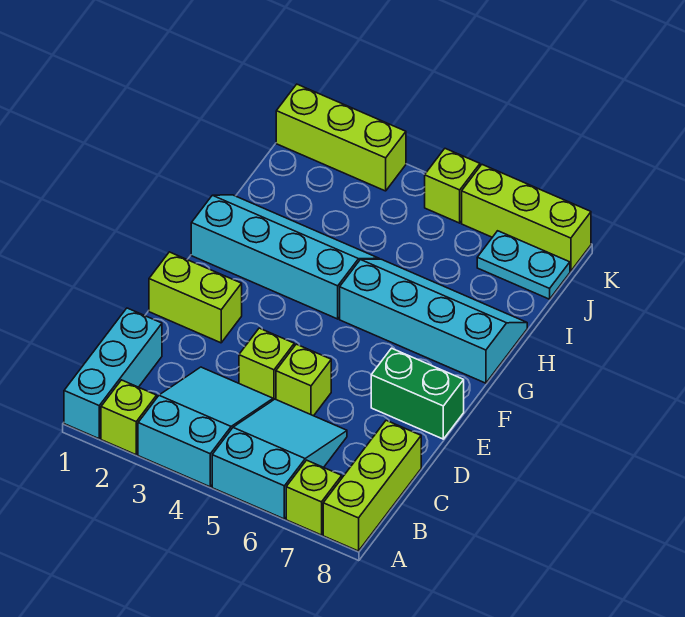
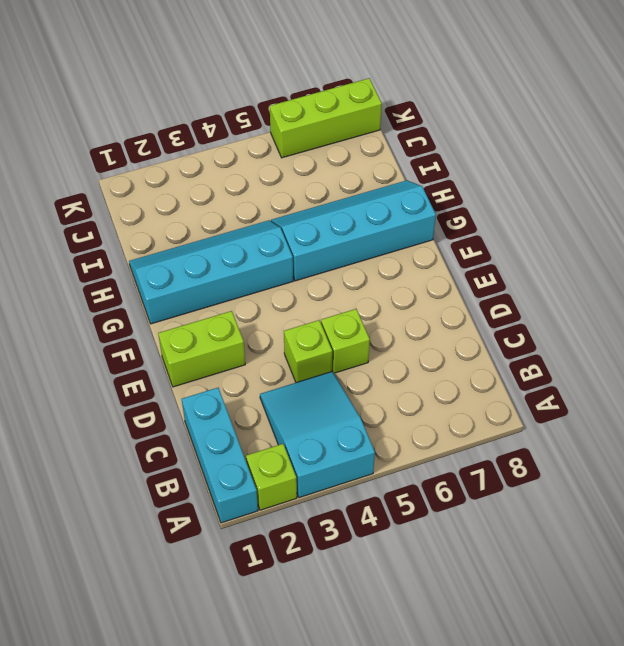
none -> cyan slope A5:C6 level 1 top A
none -> lime brick A7 level 1
none -> lime brick A8:C8 level 1

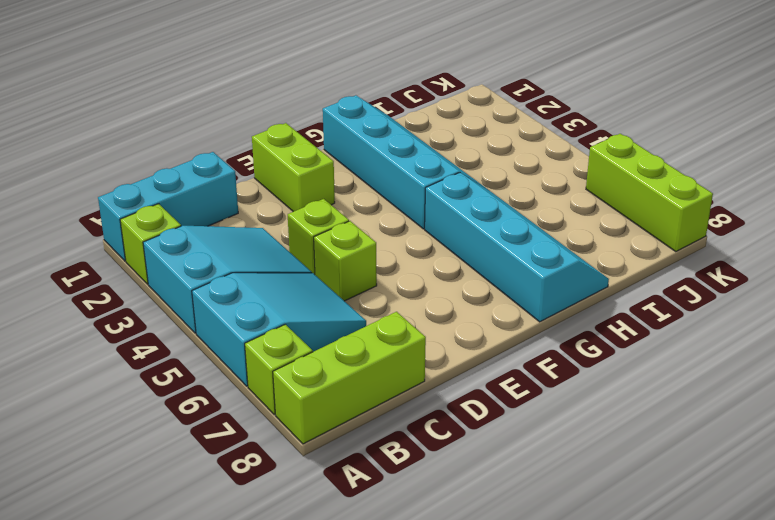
none -> green brick E7:E8 level 1
none -> cyan plate J7:J8 level 1
none -> lime brick K1:K3 level 1

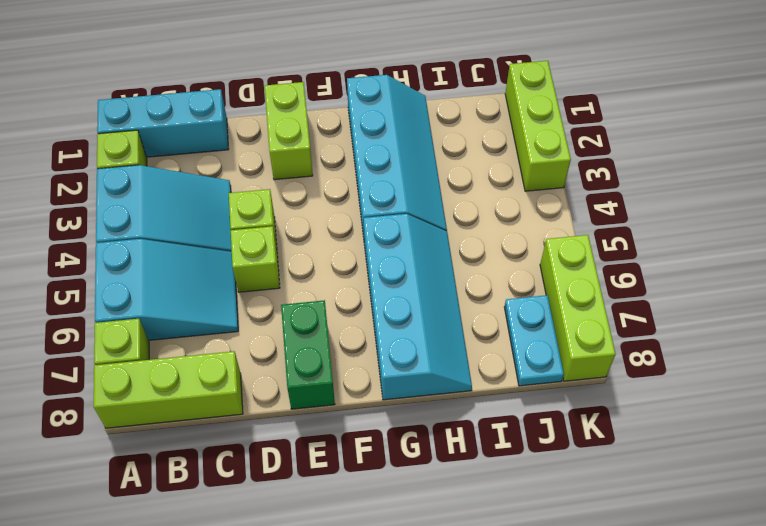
none -> lime brick K5 level 1

